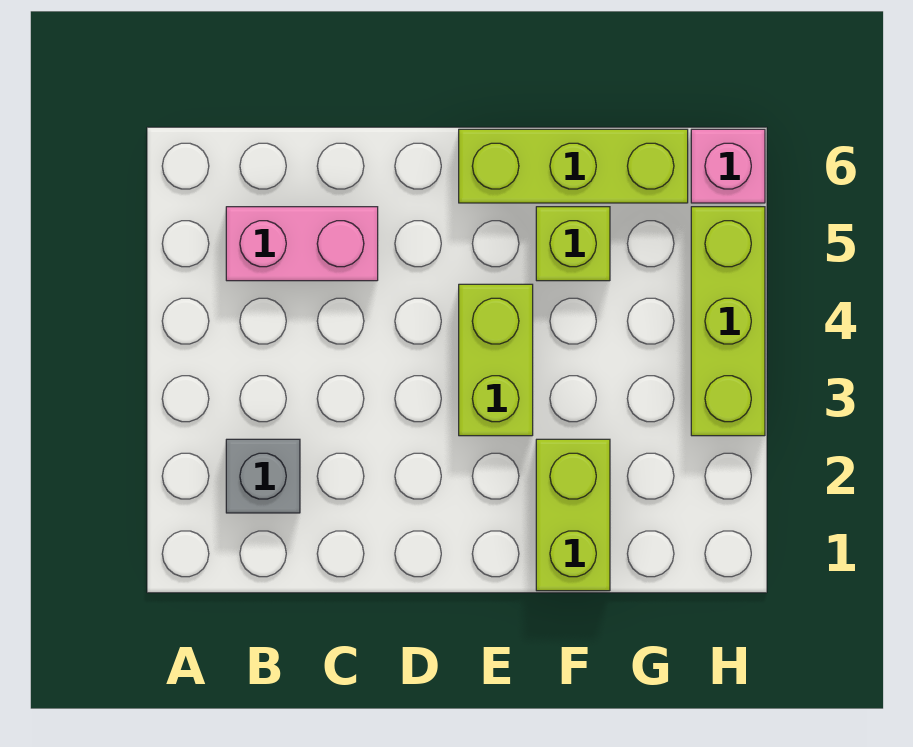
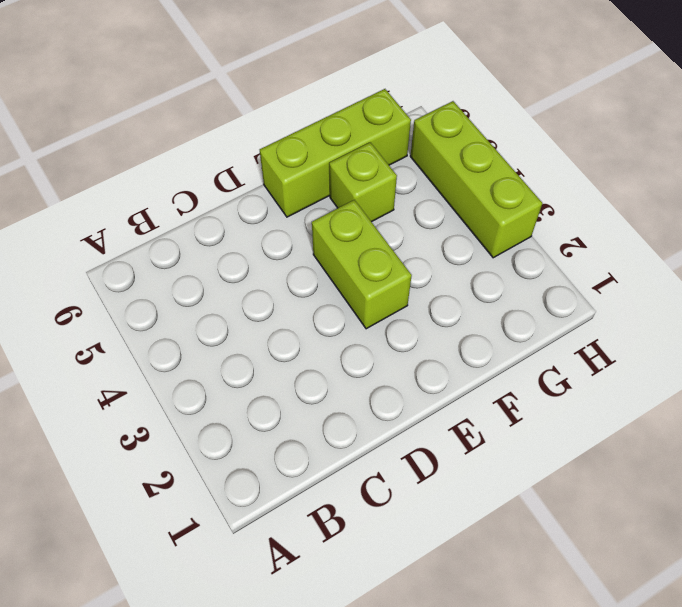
none -> grey brick B2 level 1
none -> pink brick B5:C5 level 1

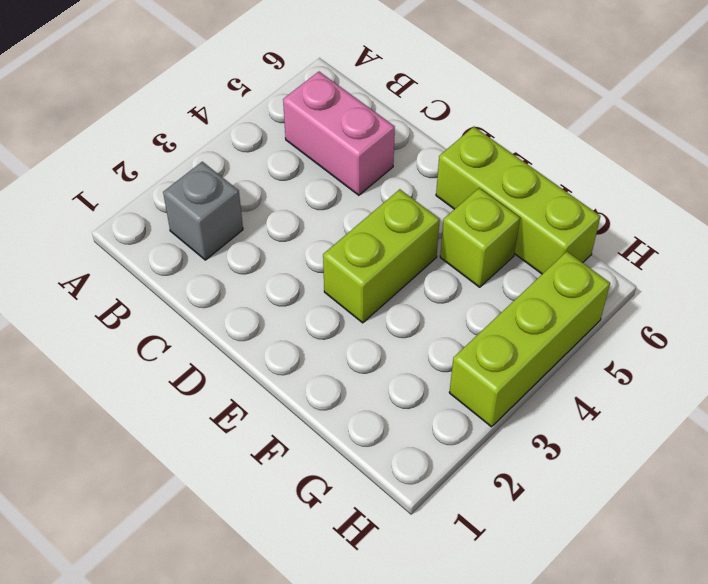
none -> lime brick F1:F2 level 1
none -> pink brick H6 level 1

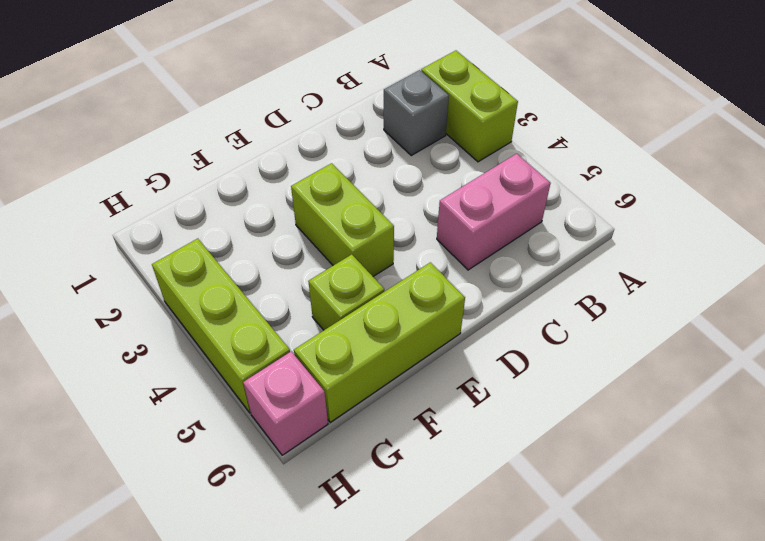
lime brick A2:A3 level 1 -> lime brick F1:F2 level 1

